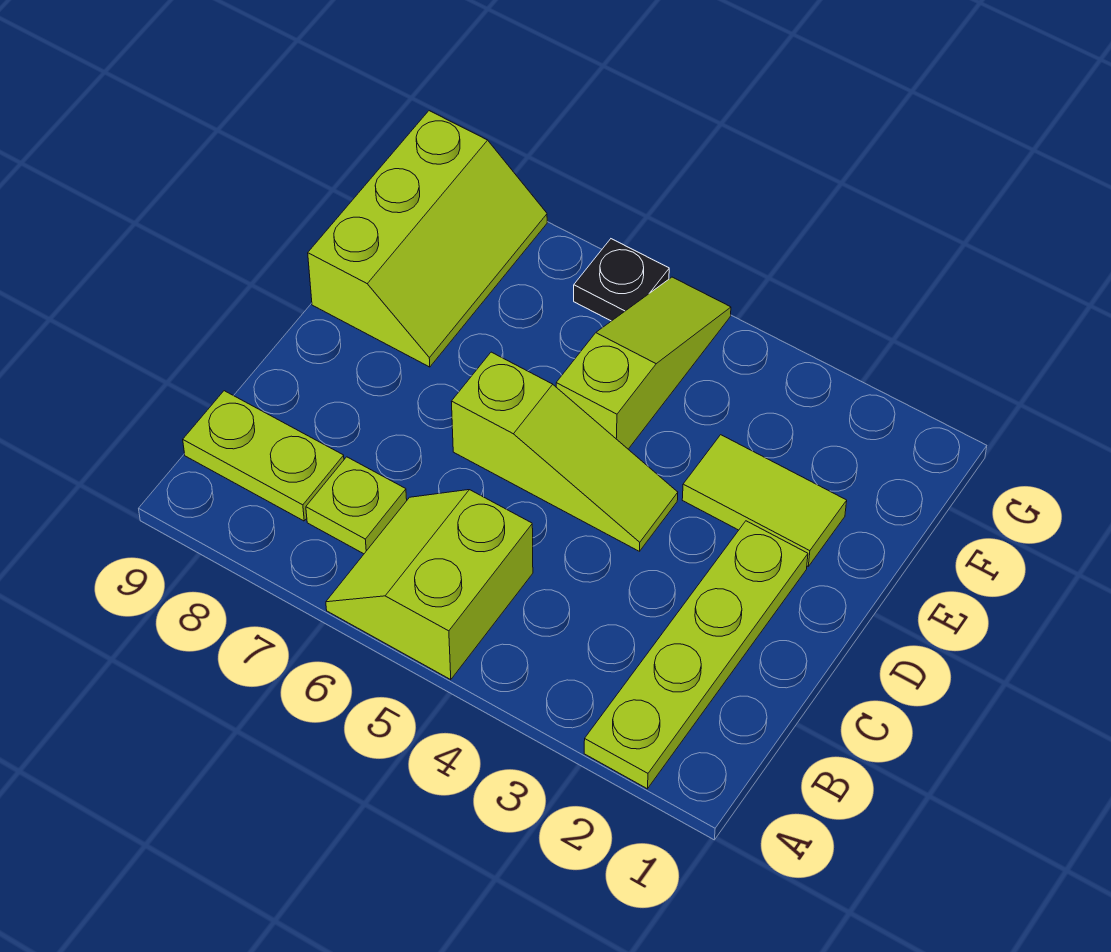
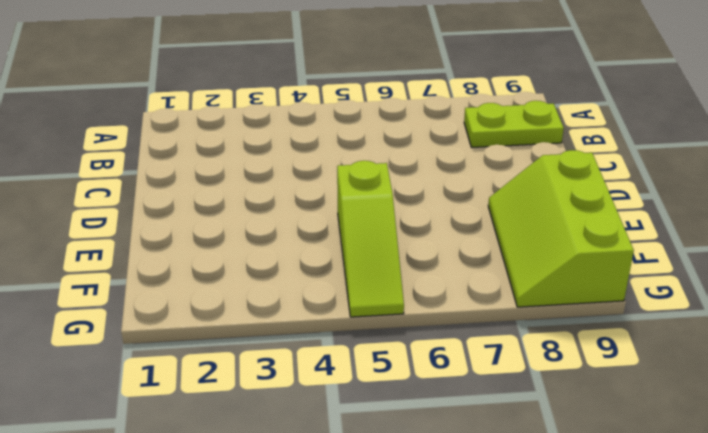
none -> lime plate A2:D2 level 1
none -> lime slope A5:B6 level 1 top 5

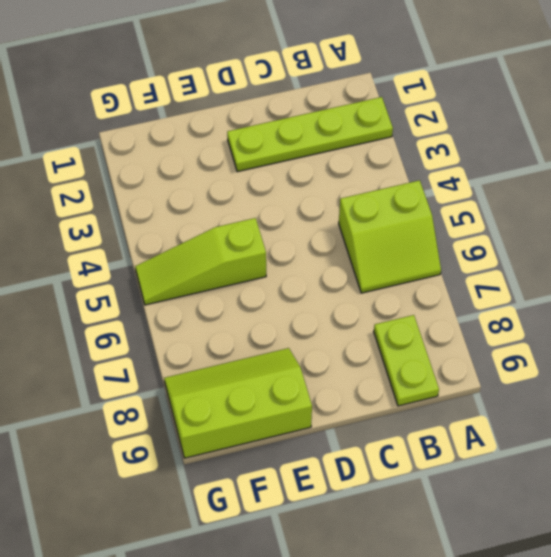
none -> lime plate B7 level 1
none -> lime slope D4:D6 level 1 top 6

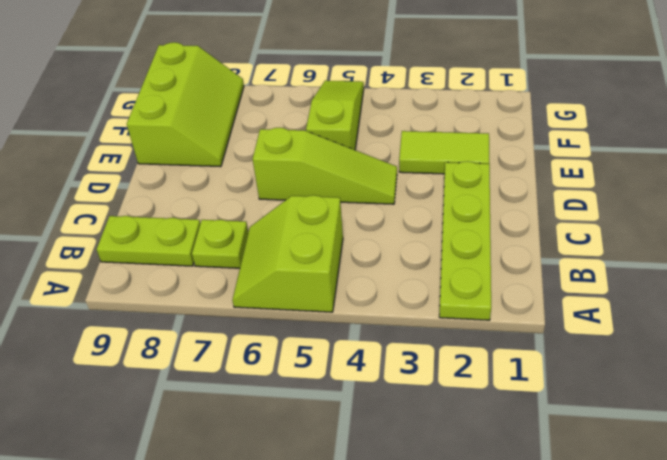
none -> black plate G6 level 1

